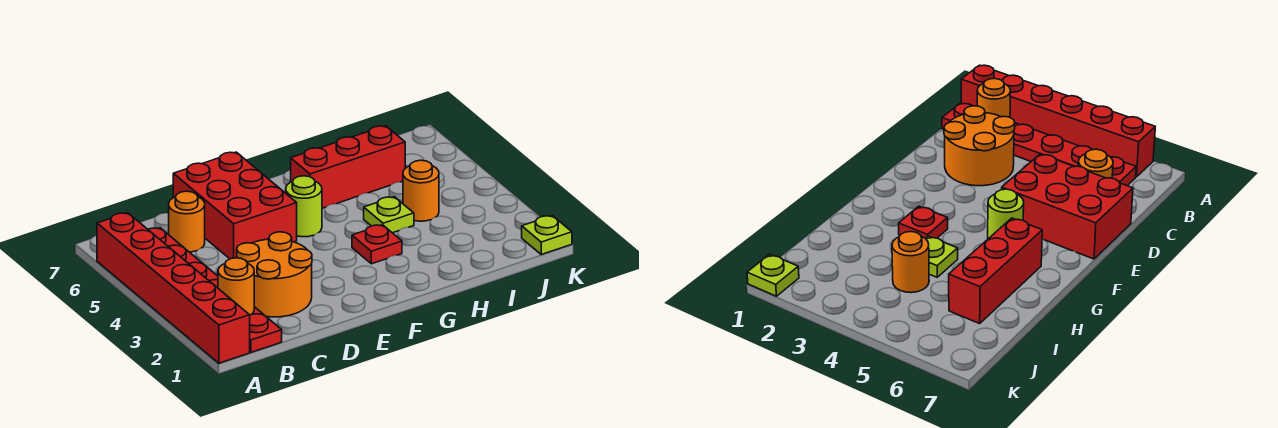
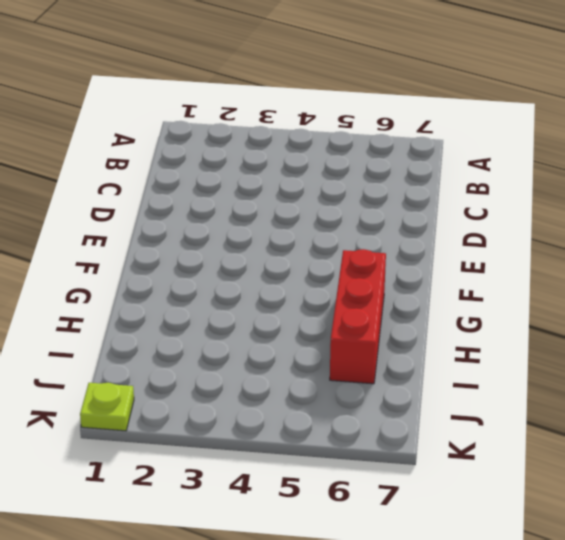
none -> red brick A1:A6 level 1
none -> red plate B1:B6 level 1
none -> orange round brick C2:D3 level 1

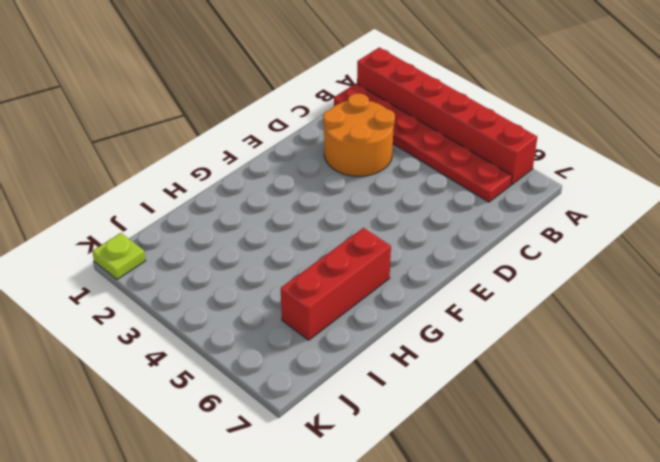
none -> orange round brick C6 level 1
none -> red brick D5:E7 level 1
none -> lime round brick F5 level 1

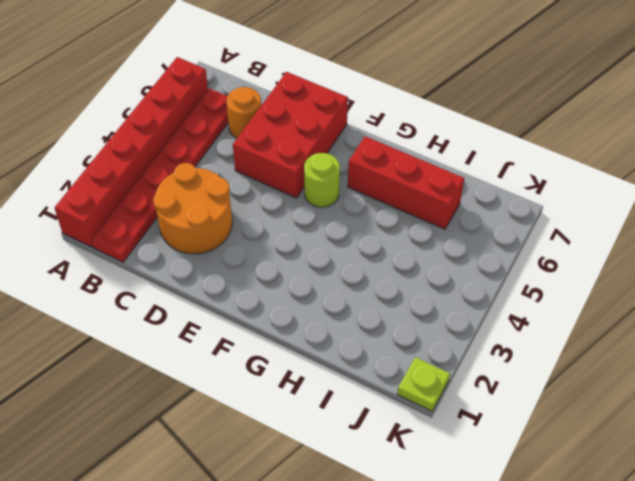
none -> red plate G3 level 1
none -> lime plate H4 level 1
none -> orange round brick I4 level 1

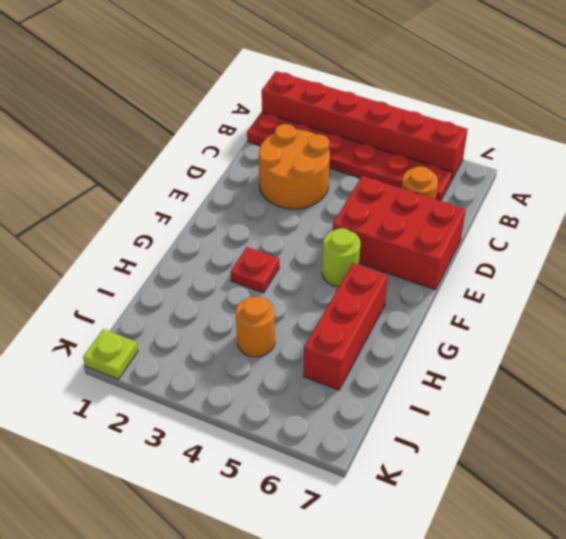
none -> lime plate H4 level 1
none -> orange round brick B2 level 2

